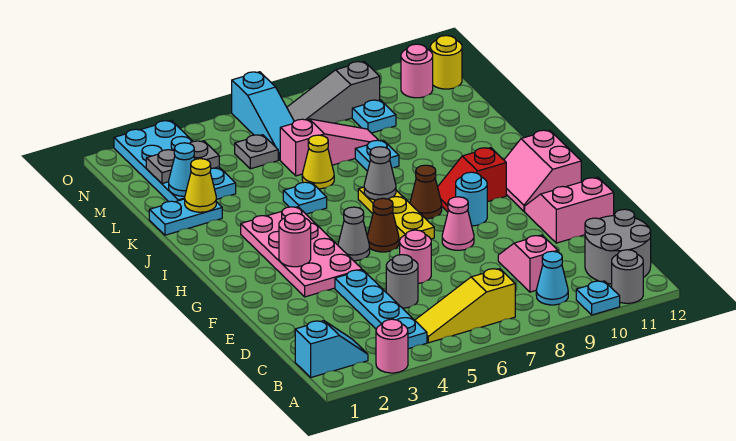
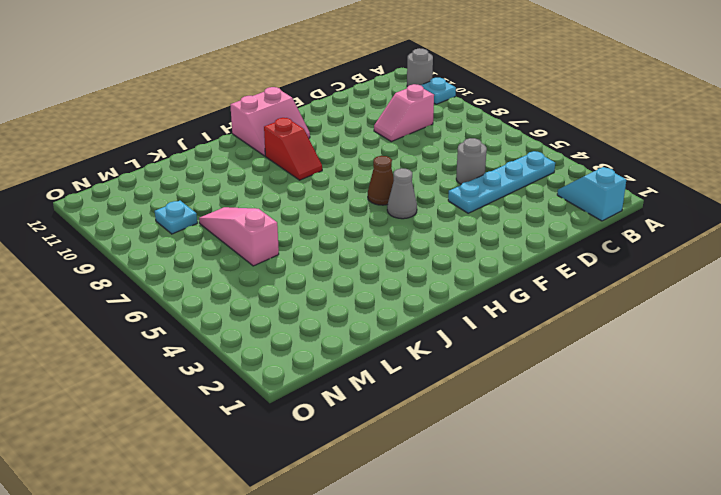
none -> pink round brick A3 level 1
none -> yellow slope B5:B7 level 1 top 7
none -> cyan cone B9 level 1
none -> grey round brick B11:C12 level 1

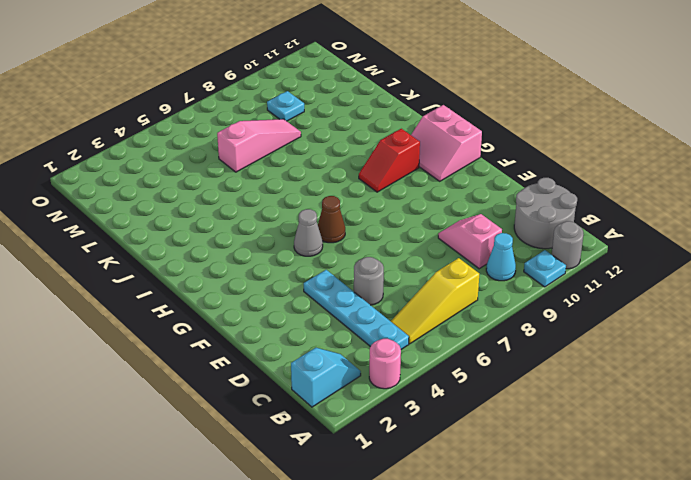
none -> pink round brick E6 level 1
none -> pink slope E11:F12 level 1 top E
none -> pink plate F3:I4 level 1
none -> pink cone F8 level 1

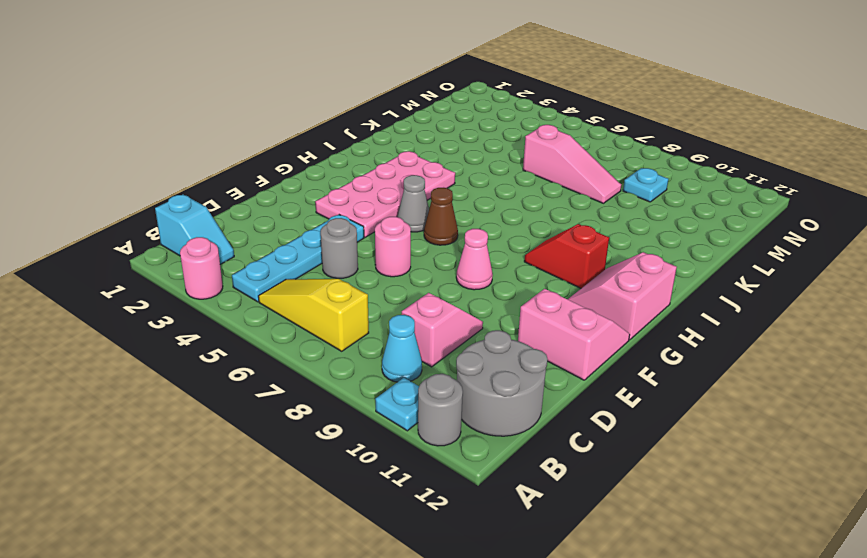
none -> yellow plate G7:I7 level 1
none -> cyan round brick G9 level 1
none -> brown cone H8 level 1
none -> cyan plate J5 level 1

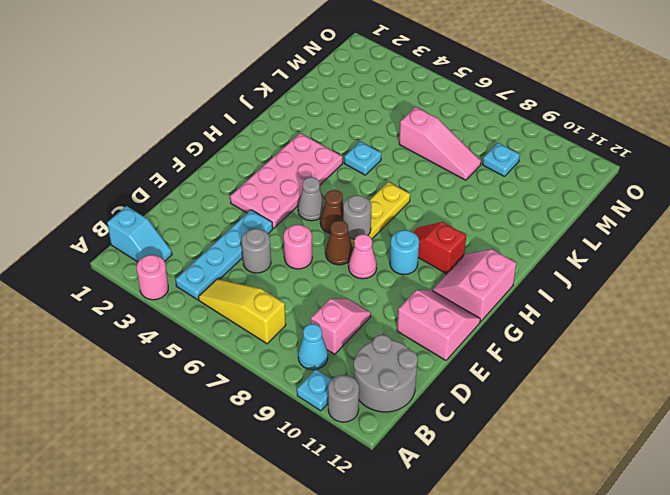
brown cone F7 level 1 -> brown cone H8 level 1
grey round brick G7 level 2 -> none
none -> cyan plate K1:K2 level 1
none -> yellow cone K6 level 1
none -> cyan plate K8 level 1
none -> cyan plate L2:O3 level 1

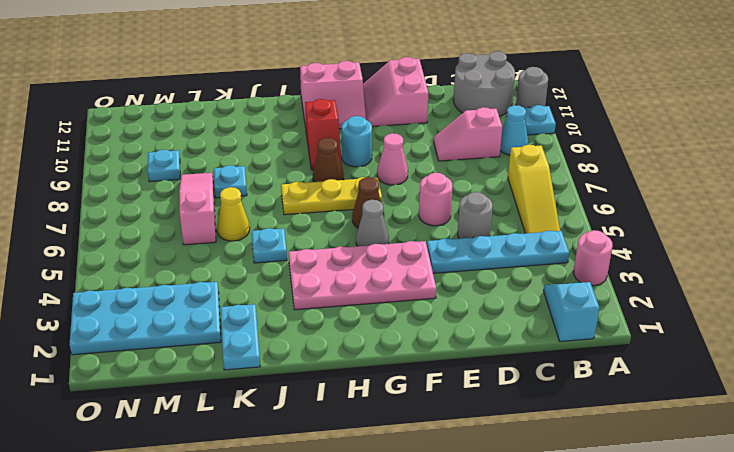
none -> grey plate M5 level 1
none -> cyan slope M6:O6 level 1 top O
none -> grey slope N7:N9 level 1 top 9
none -> pink round brick N11 level 1

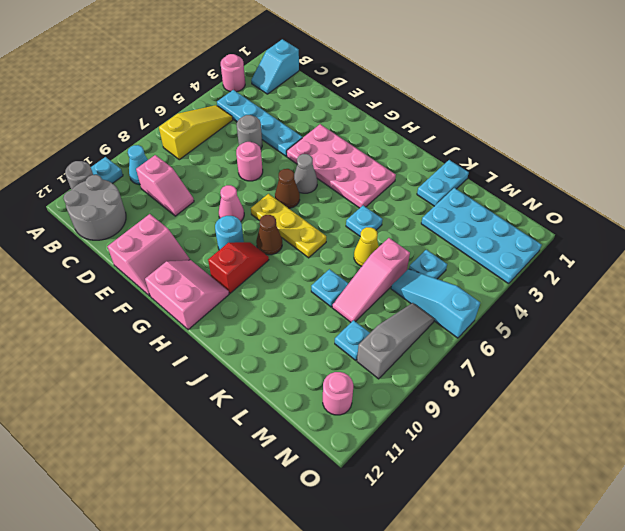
cyan plate M5 level 1 -> grey plate M5 level 1
none -> yellow round brick N12 level 1
none -> pink round brick G3 level 2
none -> grey cone I7 level 2
none -> yellow cone K2 level 2

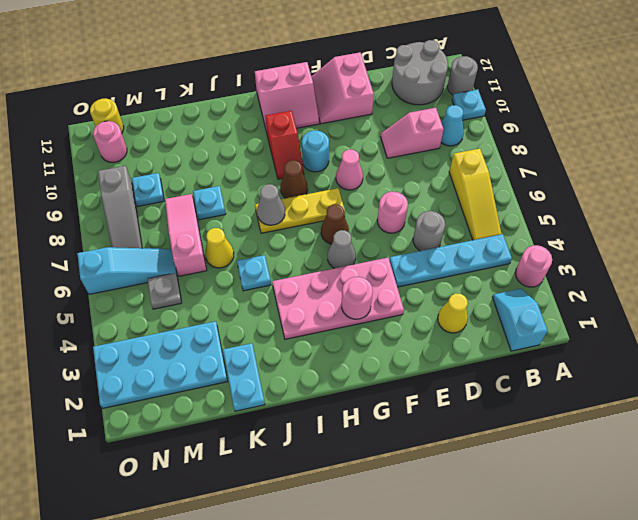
yellow cone D2 level 1 -> yellow cone K2 level 2
none -> cyan cone L2 level 2
none -> grey plate M2:M3 level 2

